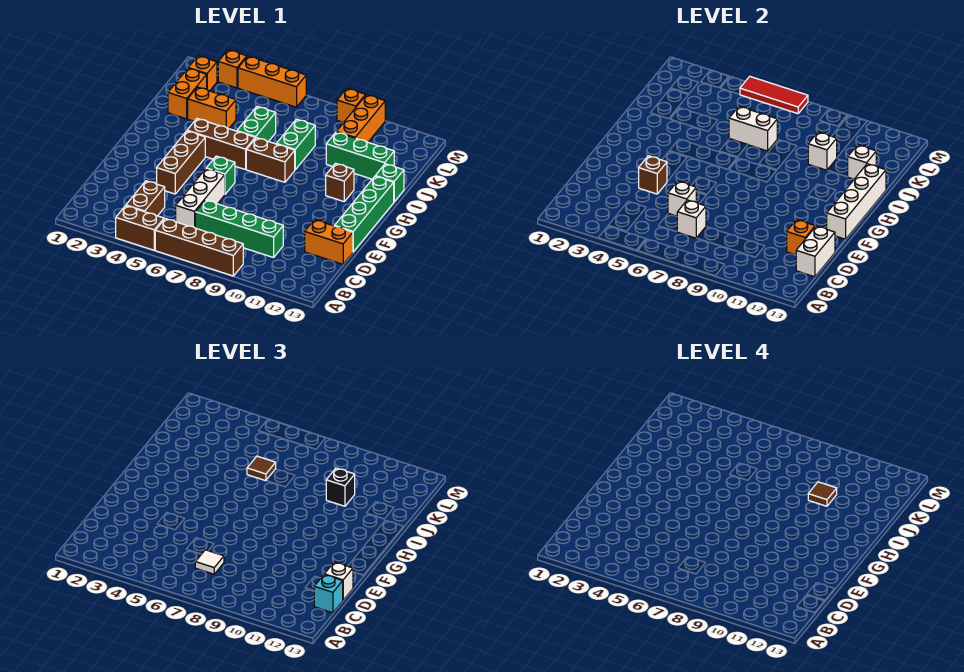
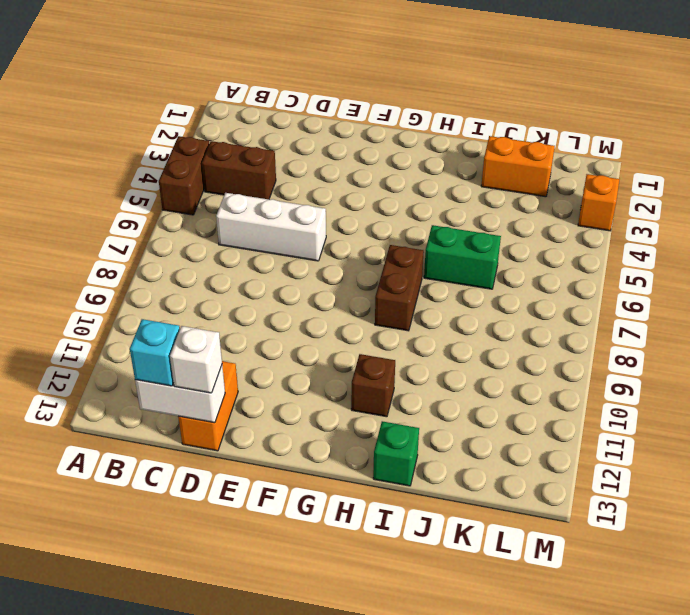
none -> brown brick A6:A9 level 1
none -> green brick C7:C10 level 1
none -> brown brick E4:G4 level 1
none -> green brick E13:H13 level 1

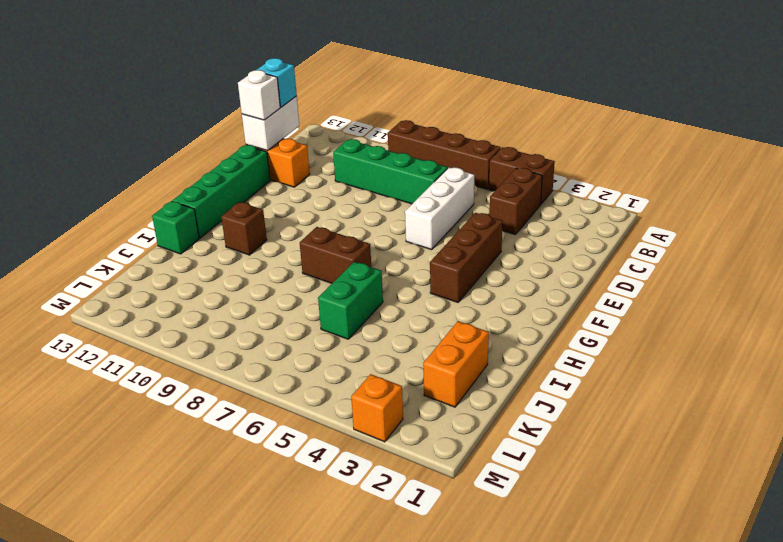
none -> green brick F6 level 1
none -> brown brick H4:H6 level 1
none -> green brick I8:J8 level 1
none -> orange brick J3:J4 level 1

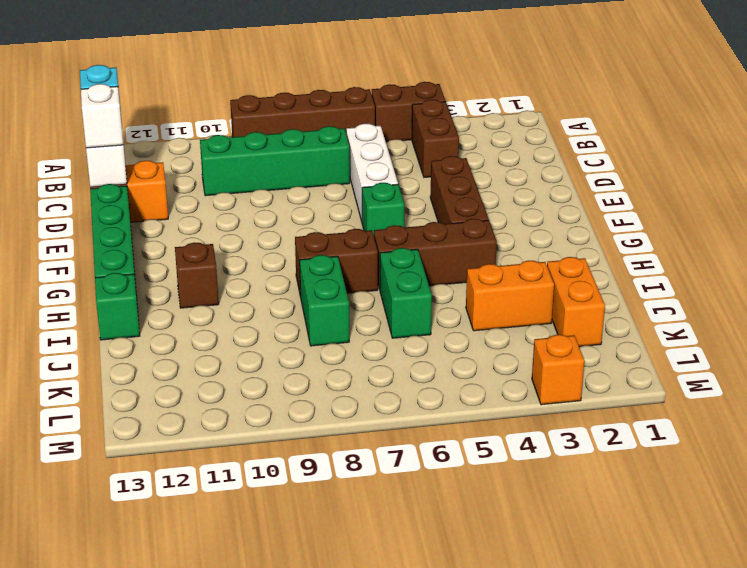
none -> green brick J10:J12 level 1
none -> orange brick K10:M10 level 1
none -> orange brick L2 level 1
none -> orange brick M4:M6 level 1

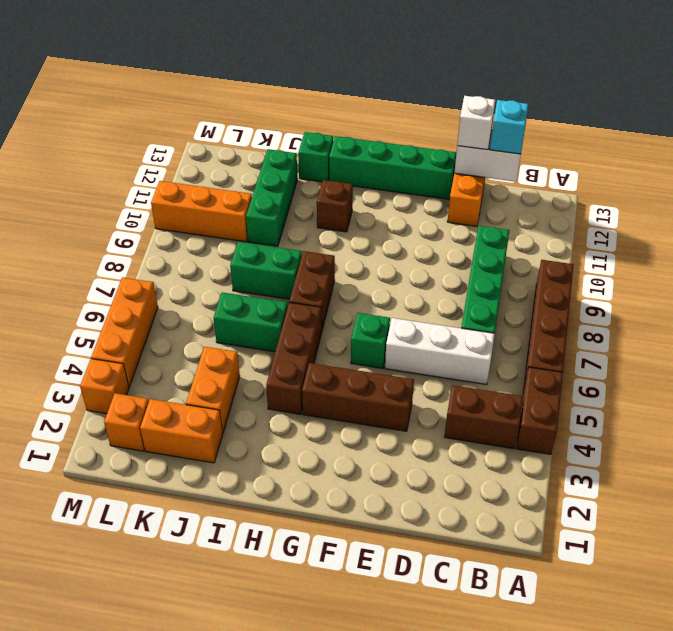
none -> orange brick M9 level 1
none -> white brick C7 level 2
none -> white brick D6 level 2
none -> orange brick D12 level 2

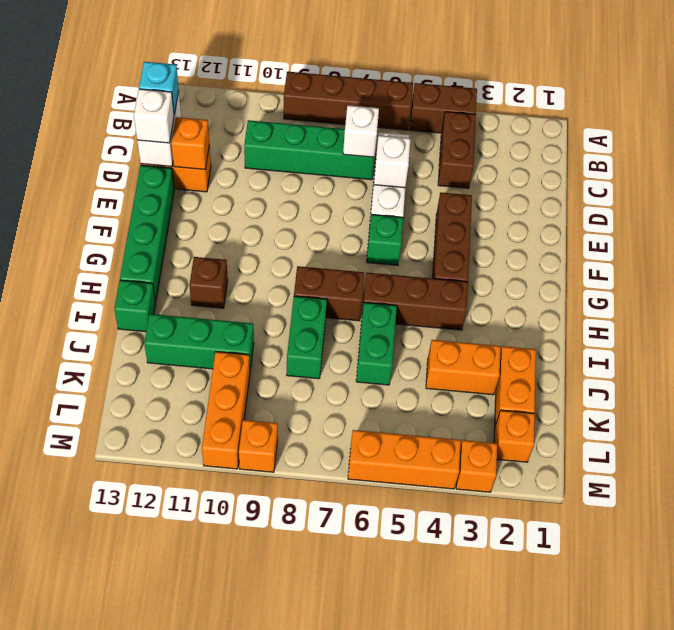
none -> brown brick E4 level 2
none -> white brick F13:I13 level 2
none -> white brick J6:J7 level 2
none -> white brick J10 level 2

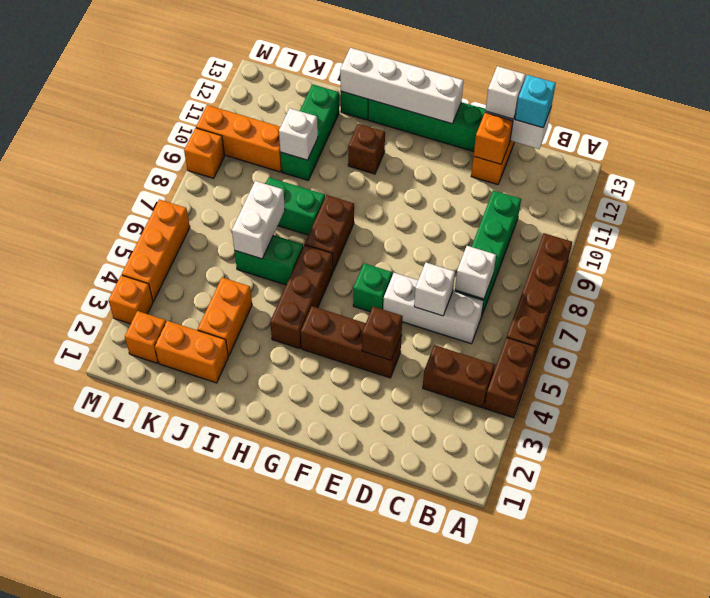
none -> white brick J12 level 2
none -> red tile M5:M7 level 2
none -> white tile C7 level 3
none -> brown tile J6 level 3

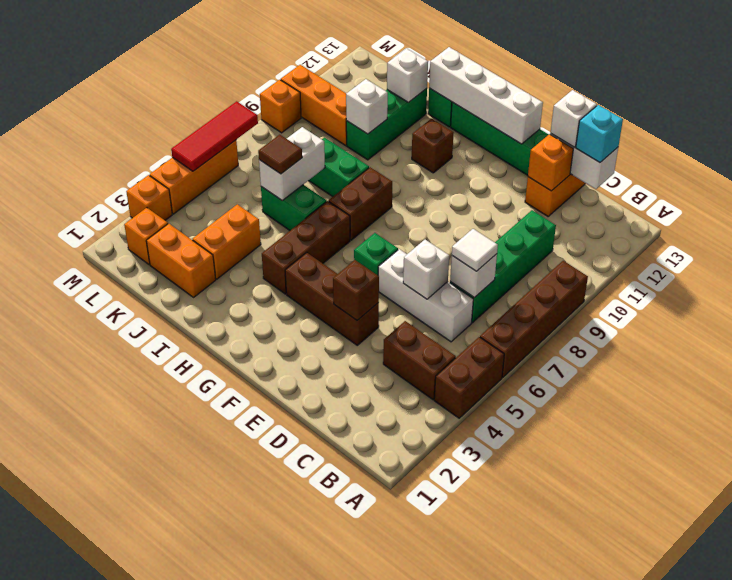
none -> black brick J10 level 3
none -> brown tile J10 level 4

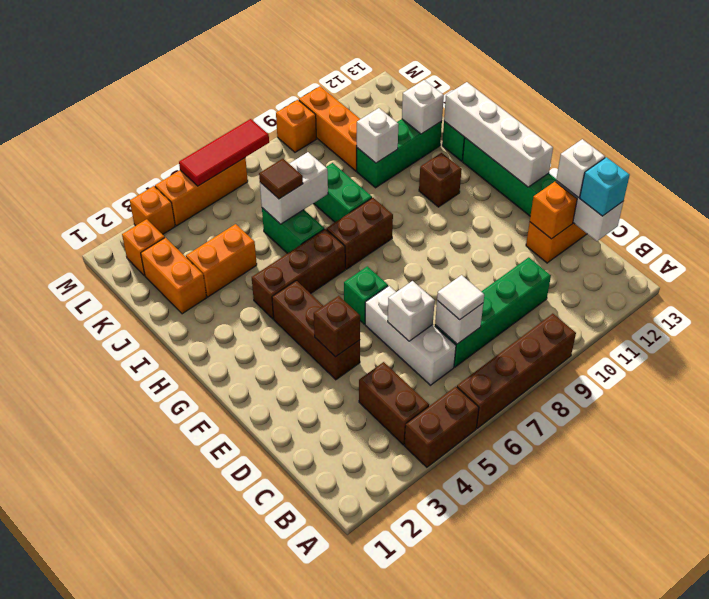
none -> black brick J10 level 3
none -> brown tile J10 level 4

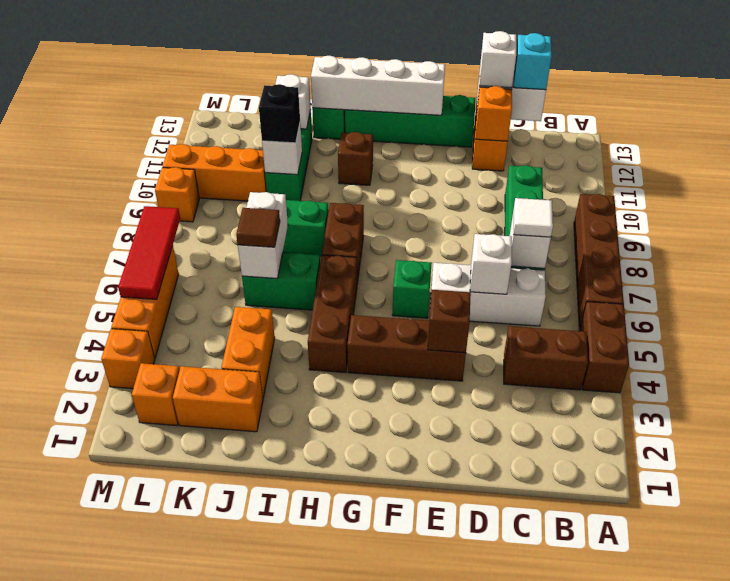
none -> brown tile J10 level 4

